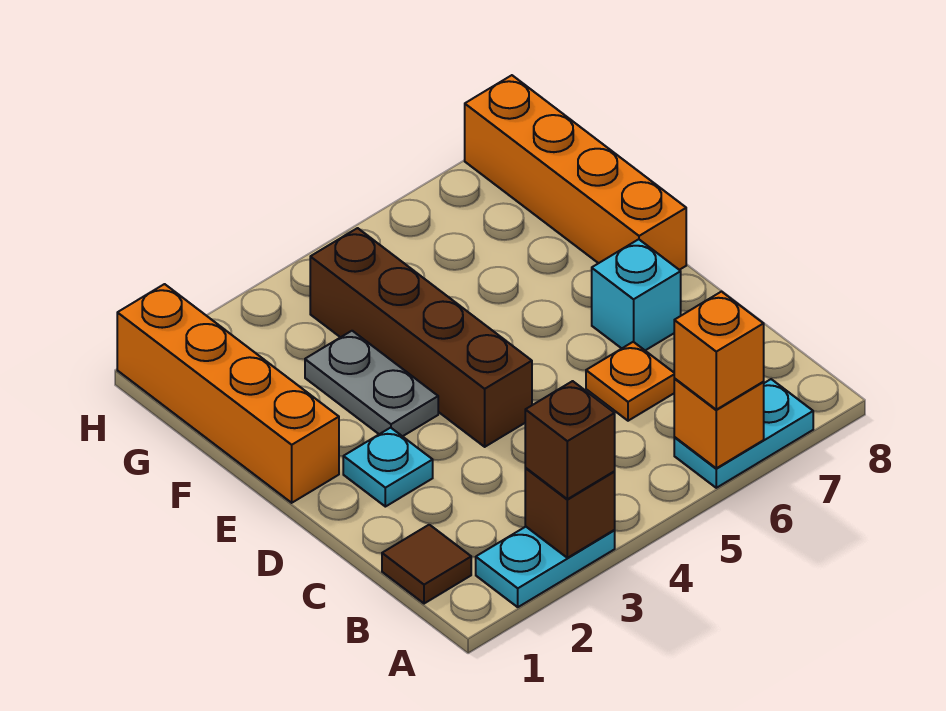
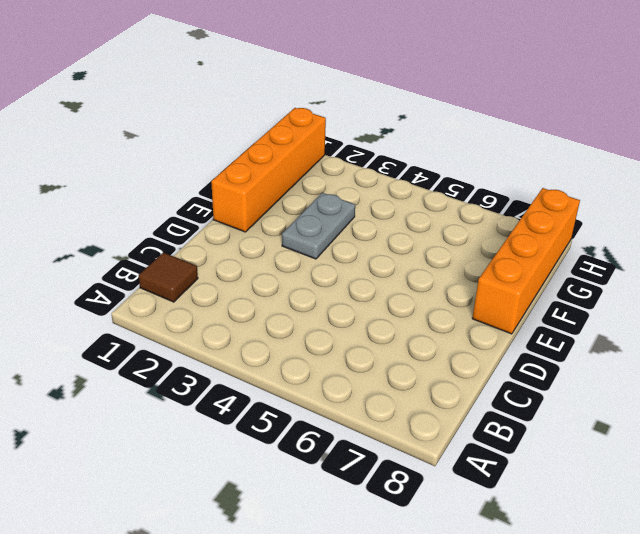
none -> cyan plate A2:A3 level 1
none -> cyan plate A6:A7 level 1
none -> orange plate C6 level 1

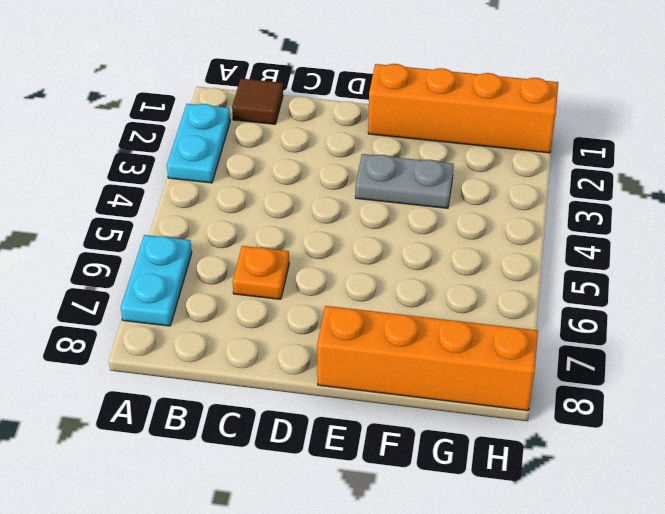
none -> cyan plate D2 level 1
none -> brown brick D4:G4 level 1
none -> cyan brick D7 level 1

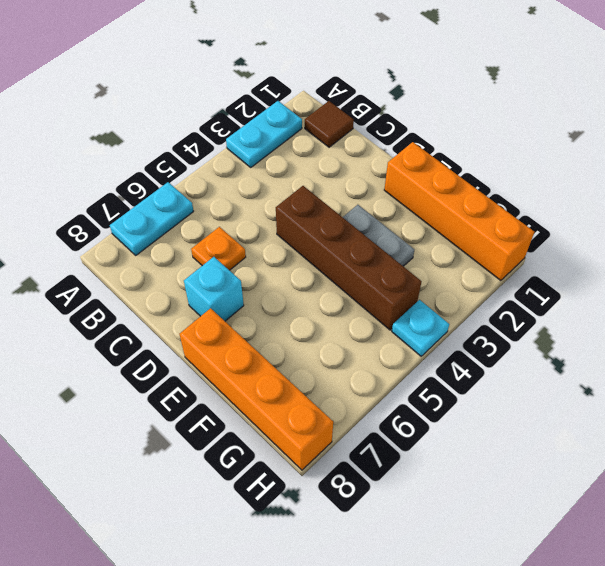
cyan plate H4 level 1 -> cyan plate D2 level 1
none -> brown brick A3 level 2
none -> orange brick A6 level 2
none -> brown brick A3 level 3

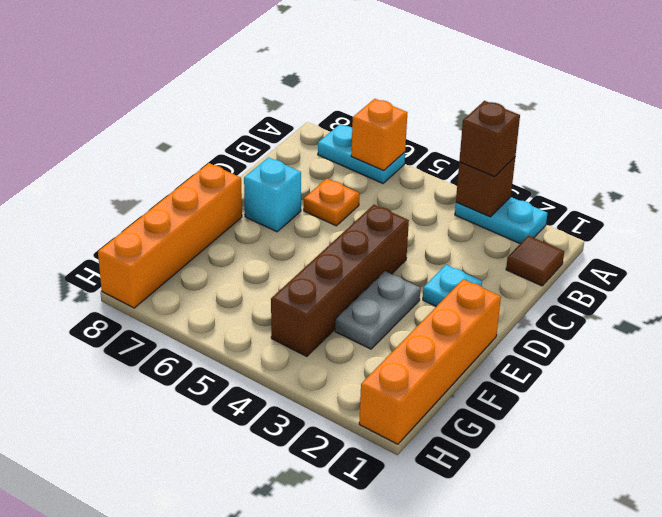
none -> orange brick A6 level 3

